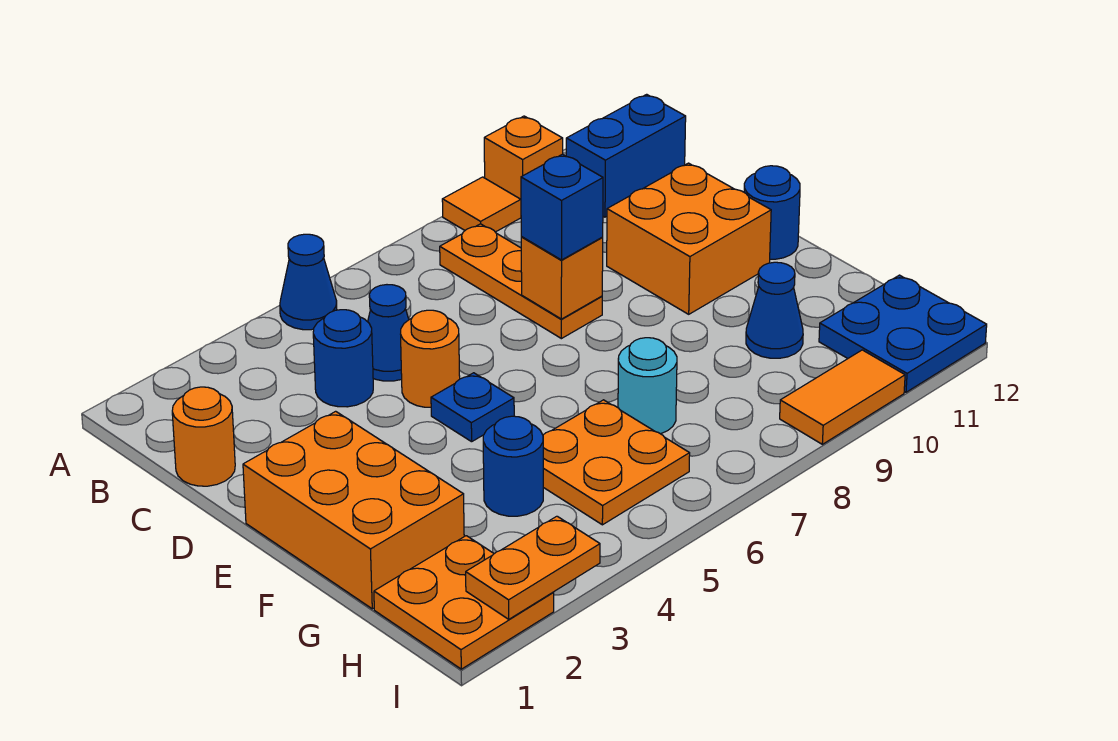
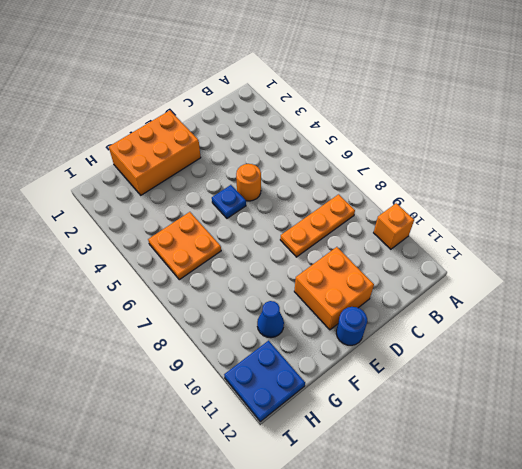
none -> blue cone A5 level 1
none -> orange tile A9 level 1
none -> blue brick B11:B12 level 1

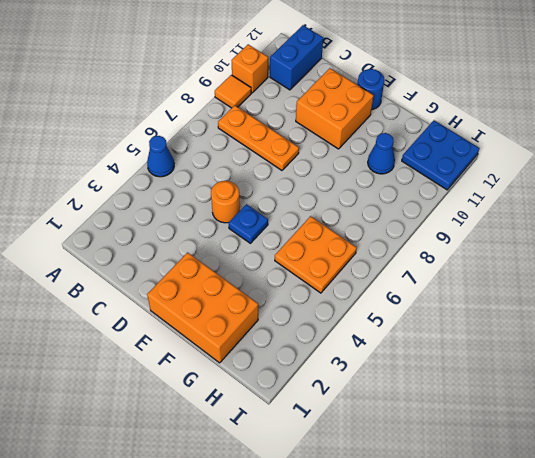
none -> orange round brick C1 level 1
none -> blue round brick C4 level 1
none -> blue cone C5 level 1

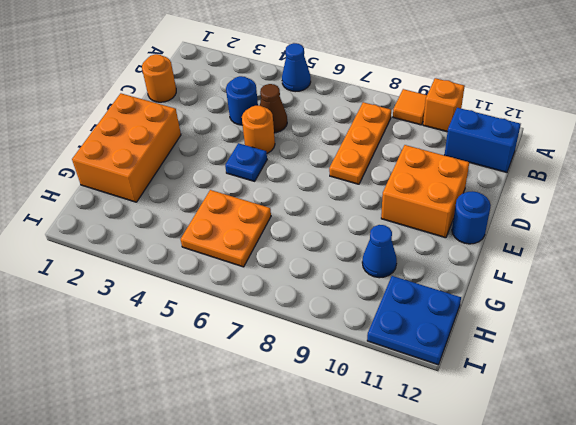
brown cone C5 level 1 -> blue cone C5 level 1
none -> blue round brick G4 level 1
none -> cyan round brick G7 level 1
none -> orange plate H1:I2 level 1

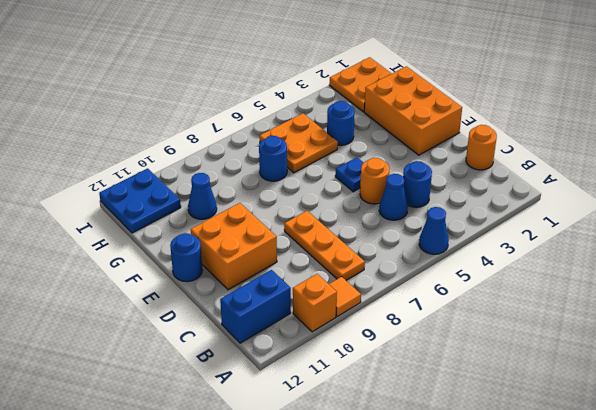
blue round brick G7 level 1 -> cyan round brick G7 level 1
none -> orange tile I9:I10 level 1
none -> orange brick D8 level 2
none -> orange plate I2:I3 level 2

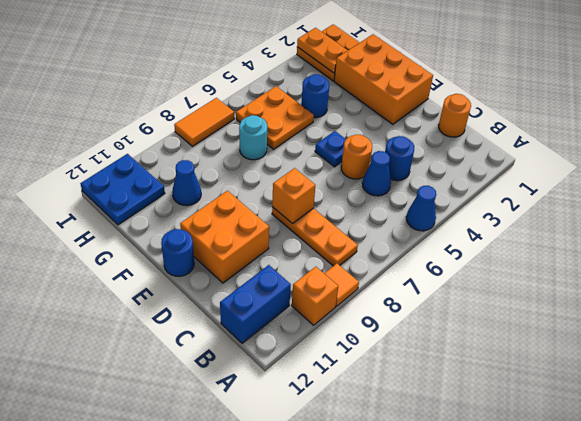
orange plate H2:I2 level 2 -> orange plate I2:I3 level 2
orange tile I7:I8 level 1 -> orange tile I9:I10 level 1
none -> blue brick D8 level 3

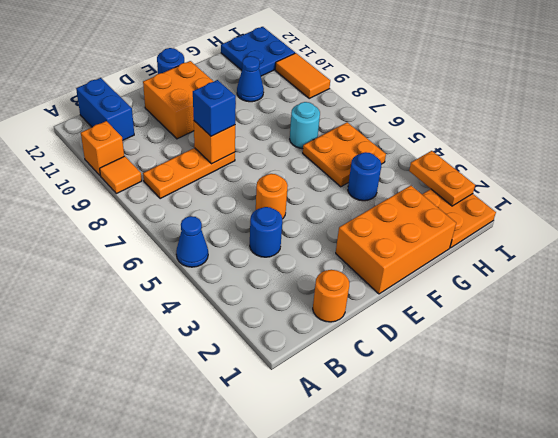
none -> blue cone C5 level 1
none -> blue plate E5 level 1

